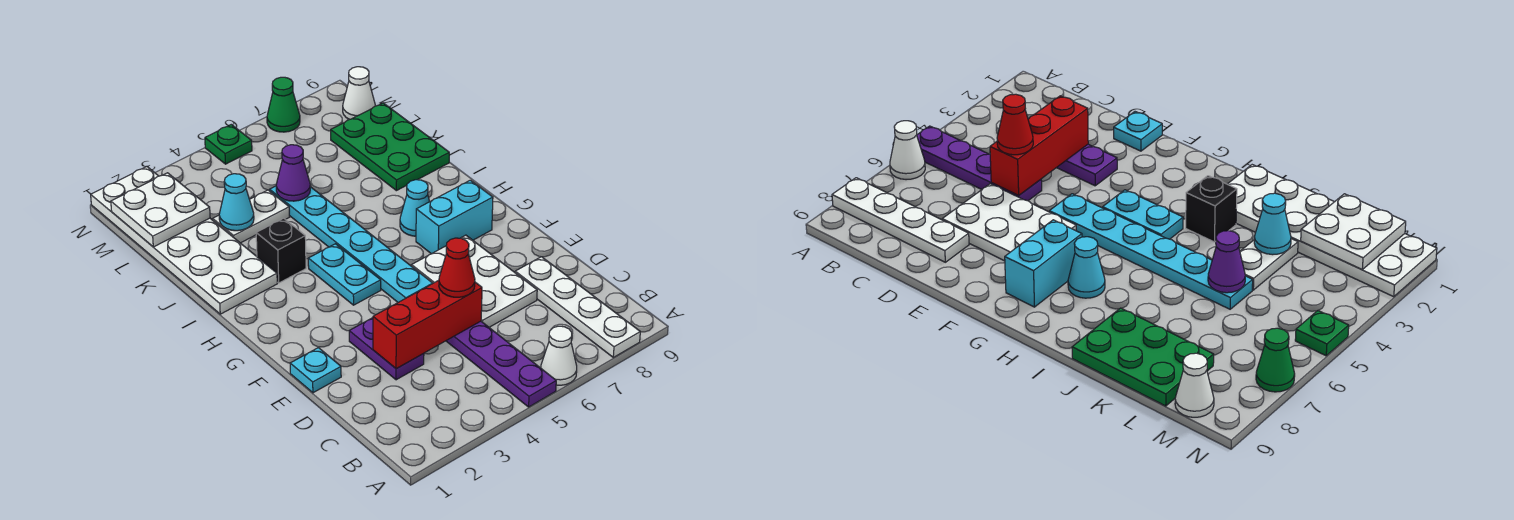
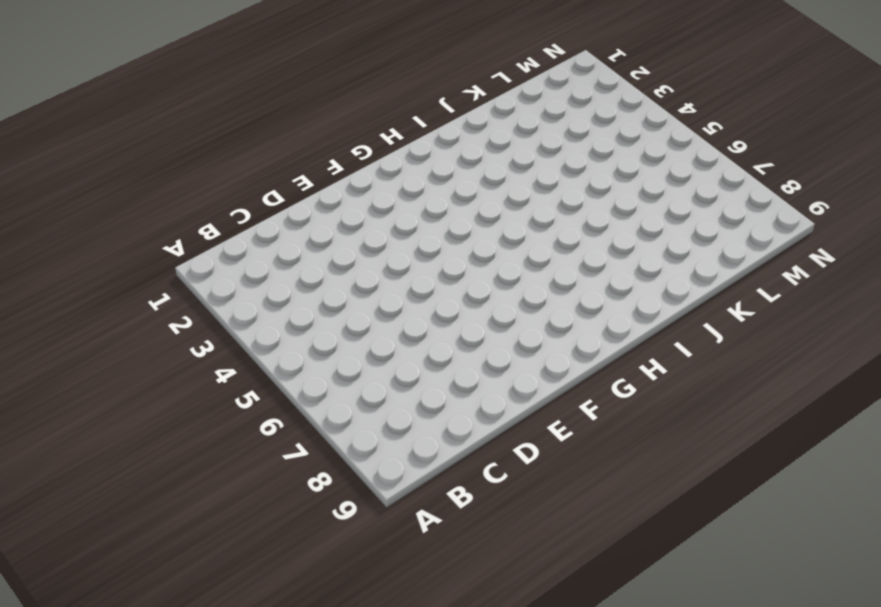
none -> purple plate A5:D5 level 1
none -> white cone A6 level 1
none -> white plate A8:D8 level 1

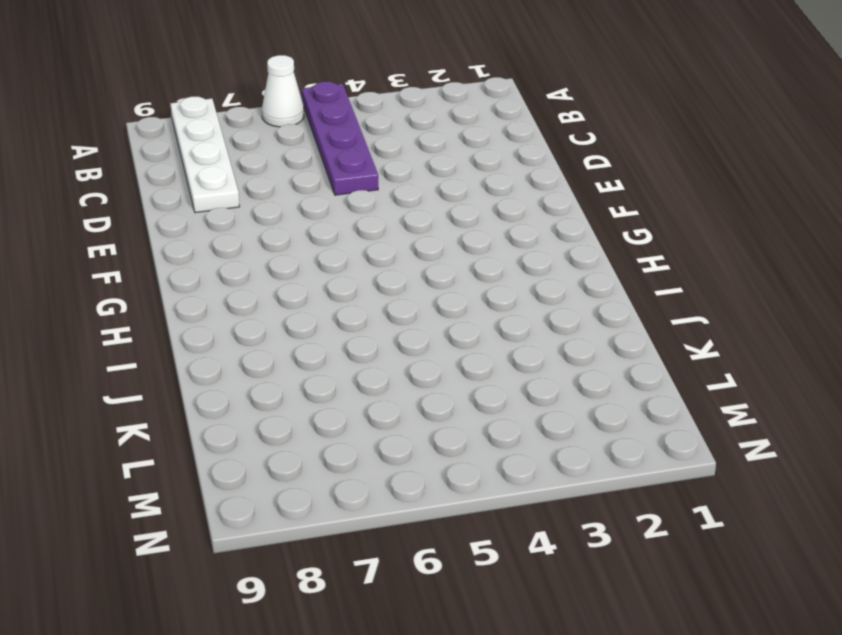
none -> purple plate D3:E3 level 1
none -> white plate D6:F7 level 1
none -> cyan plate E1 level 1

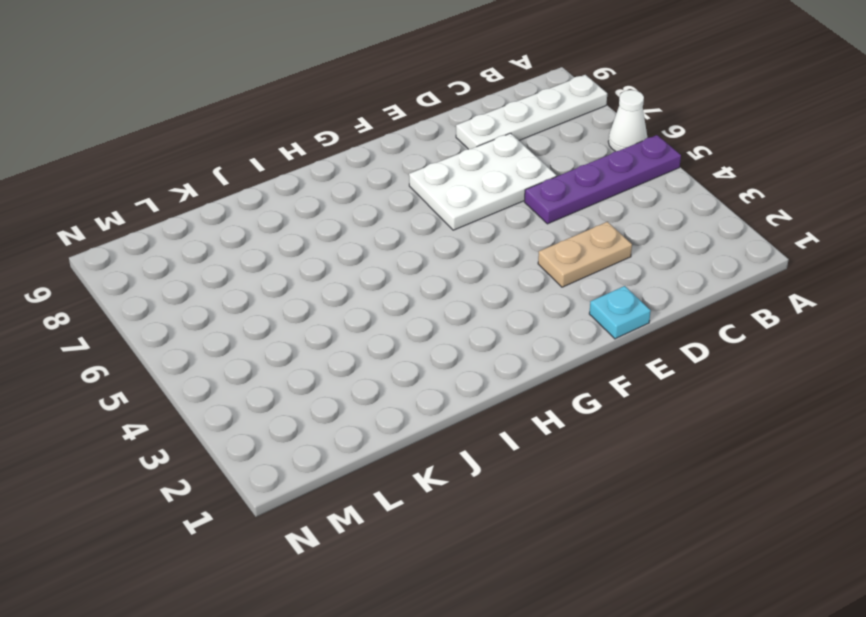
tan plate D3:E3 level 1 -> purple plate D3:E3 level 1
none -> cyan plate F5:K5 level 1
none -> cyan plate G4:H4 level 1
none -> cyan brick G7:G8 level 1

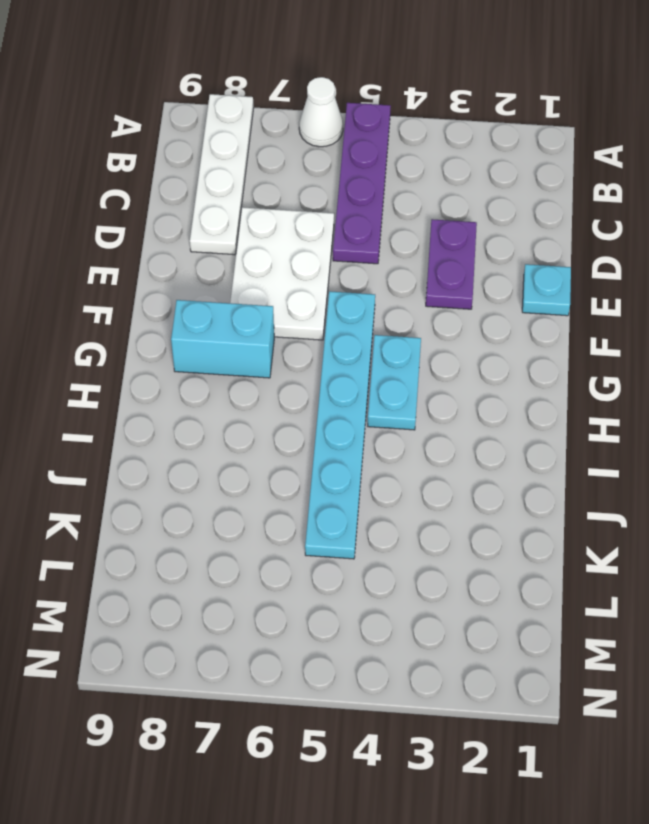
none -> cyan cone H7 level 1
none -> white plate I1:N2 level 1
none -> black brick I3 level 1

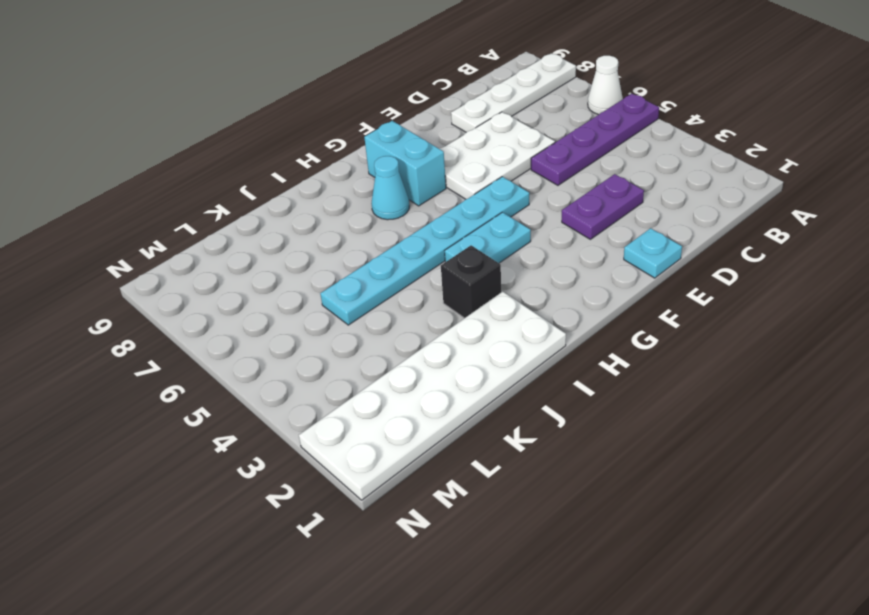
none -> green plate J8:L9 level 1
none -> white plate K3:K4 level 1
none -> white cone M9 level 1

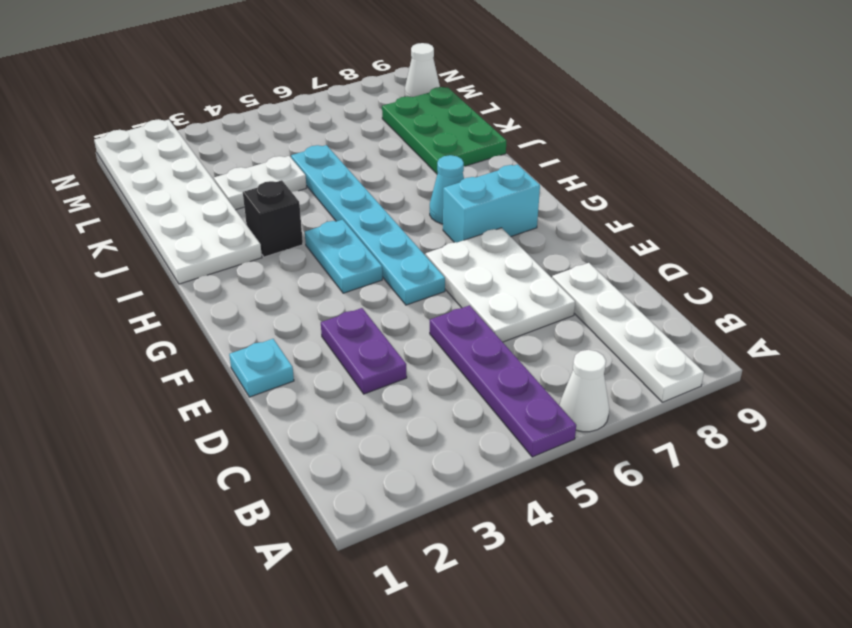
none -> green plate N5 level 1
none -> green cone N7 level 1
none -> red brick D3:D5 level 2

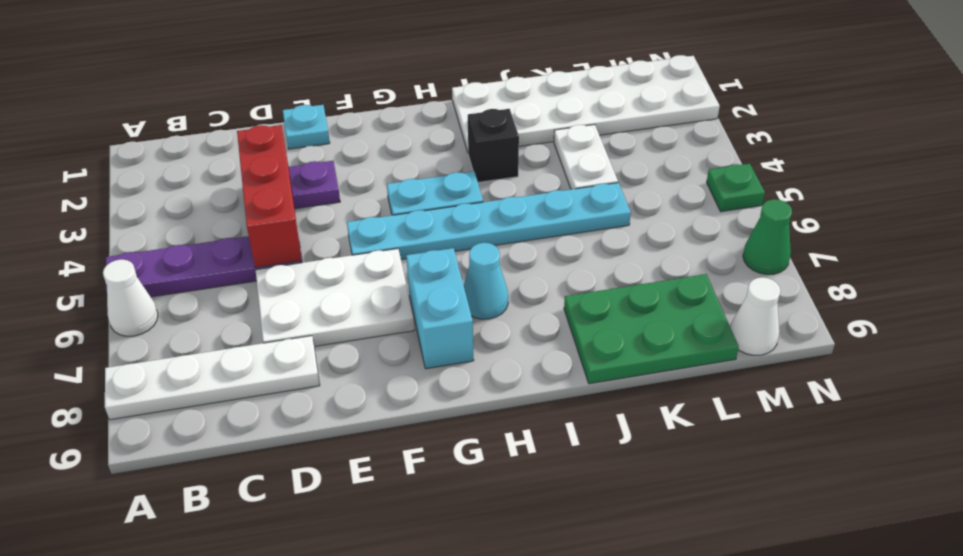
none -> cyan cone K3 level 2
none -> purple cone K5 level 2
none -> white plate L1:M2 level 2

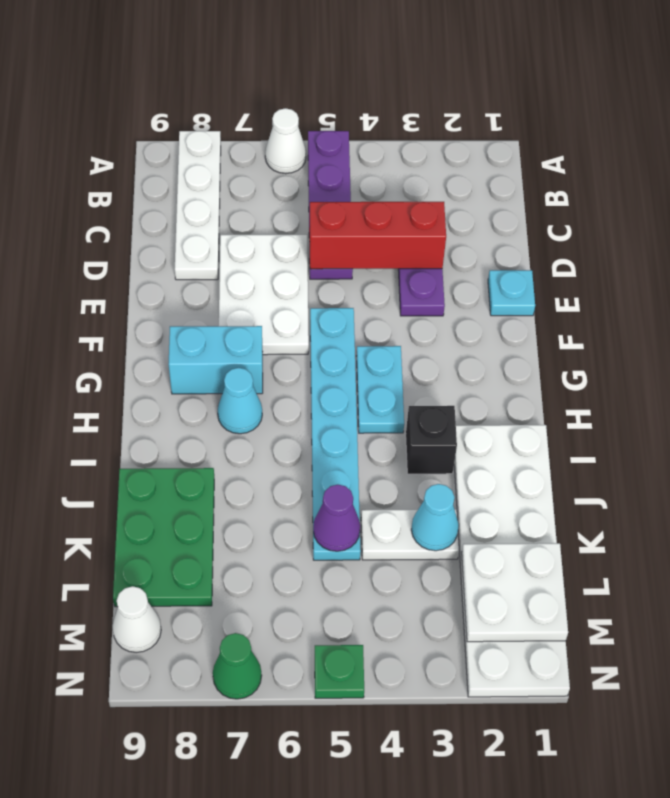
none -> red cone D5 level 3

